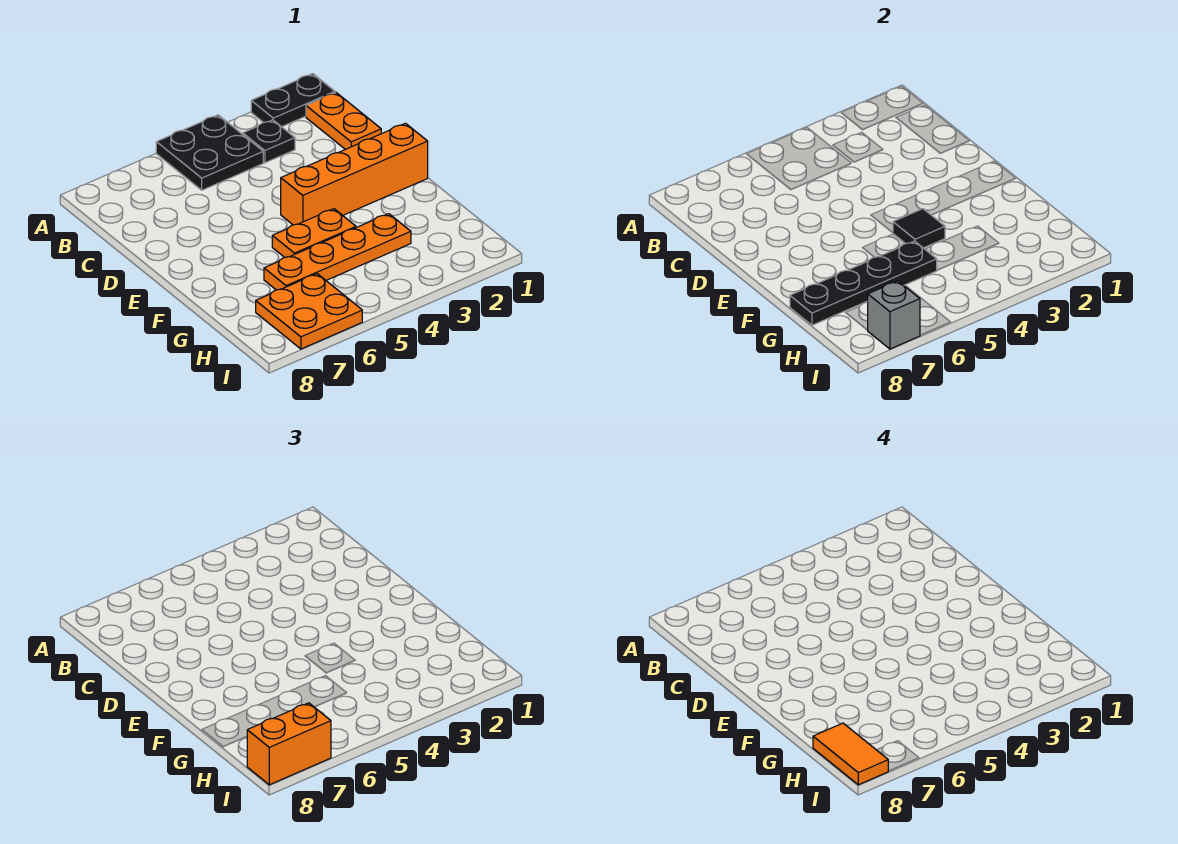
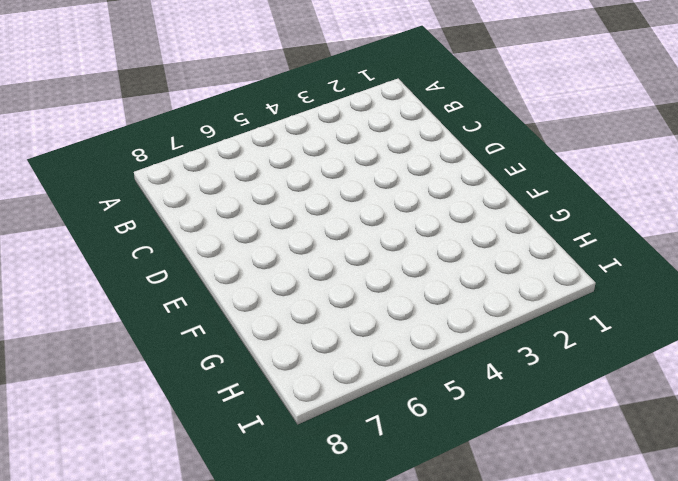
none -> black plate A1:A2 level 1
none -> black plate A4:B5 level 1
none -> orange plate B1:C1 level 1

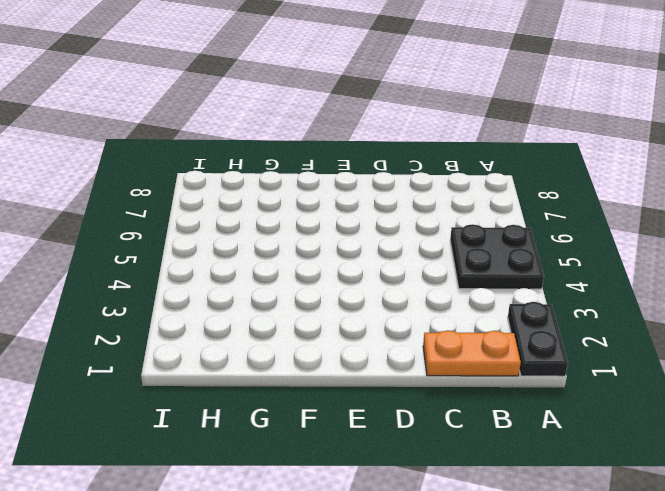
none -> black plate B3 level 1
none -> orange brick E1:E4 level 1
none -> orange plate F4:F5 level 1

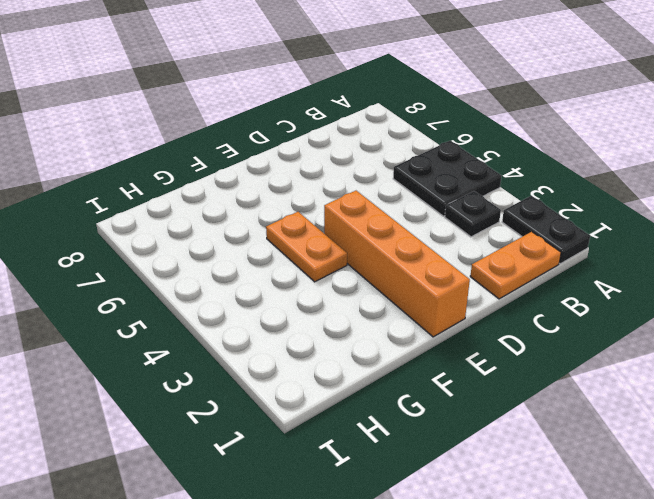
none -> orange plate G3:G6 level 1
none -> orange plate H6:I7 level 1
none -> black tile F4 level 2

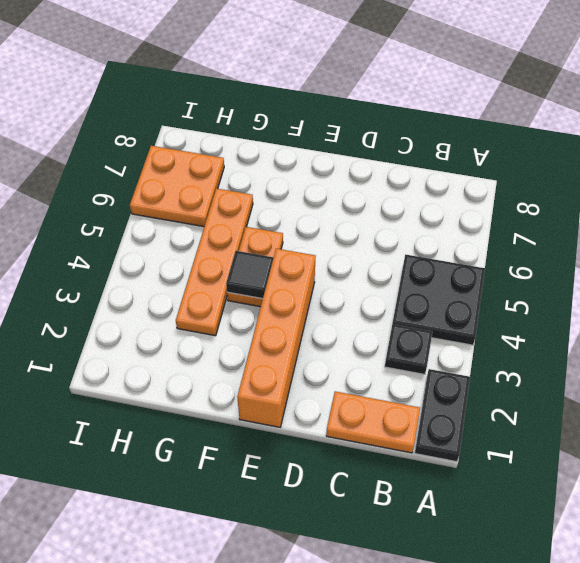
none -> black plate G5:G8 level 2
none -> grey brick I7 level 2
none -> orange brick I7:I8 level 3

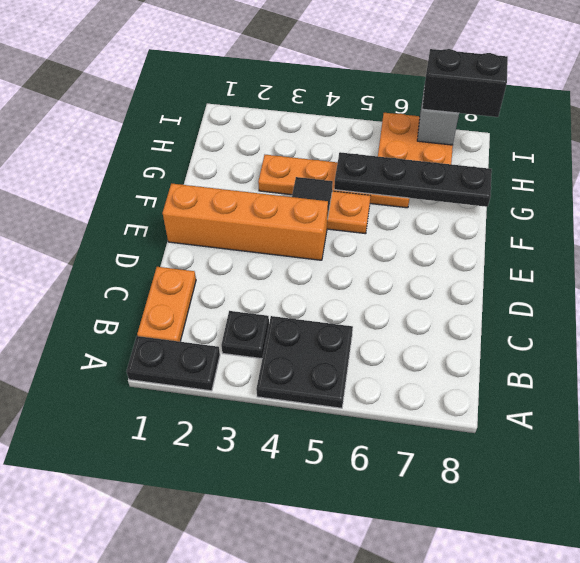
black brick I7:I8 level 3 -> orange brick I7:I8 level 3
none -> orange tile H8:I8 level 4

